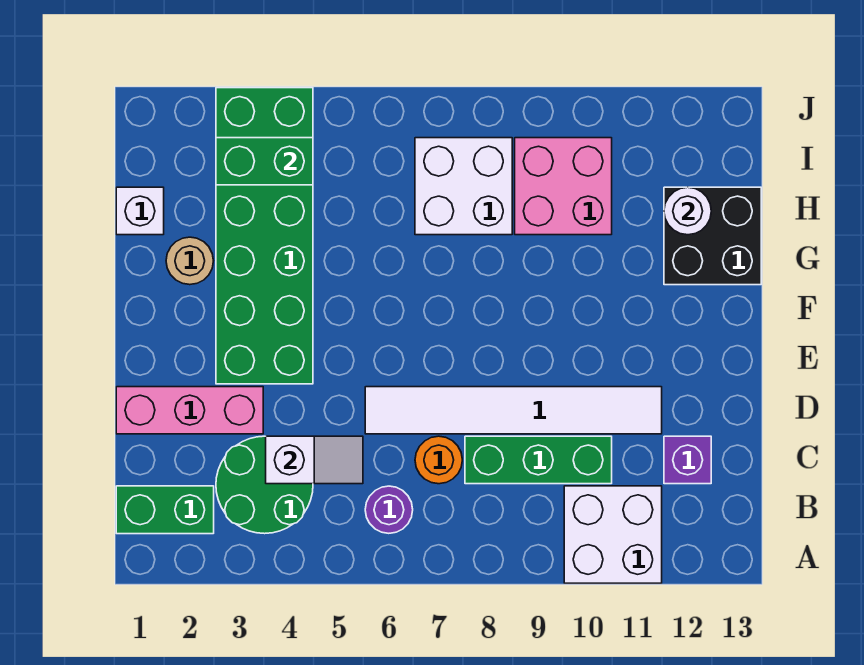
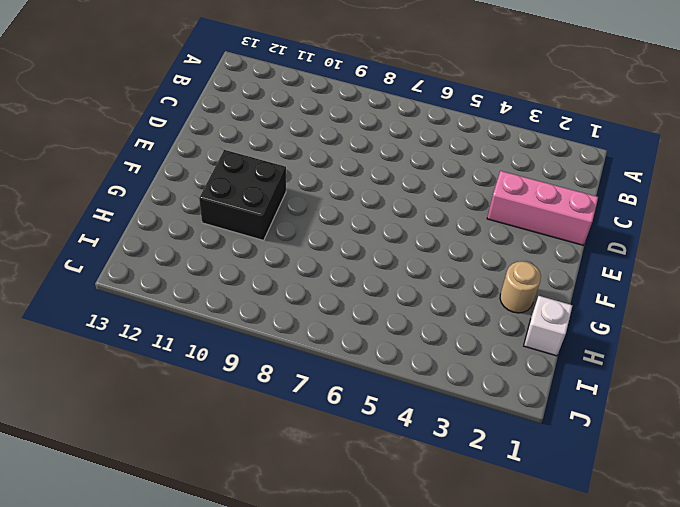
black brick F10:G11 level 1 -> black brick G12:H13 level 1
none -> white brick A10:B11 level 1
none -> green brick B1:B2 level 1
none -> green round brick B3:C4 level 1

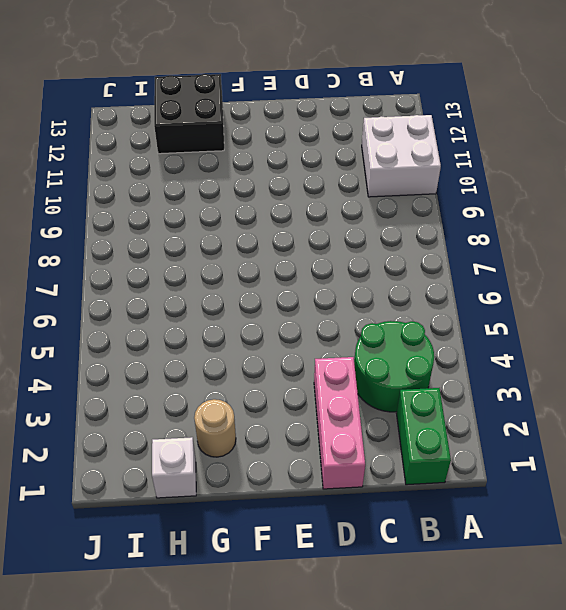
none -> purple round brick B6 level 1
none -> orange round brick C7 level 1
none -> green brick C8:C10 level 1

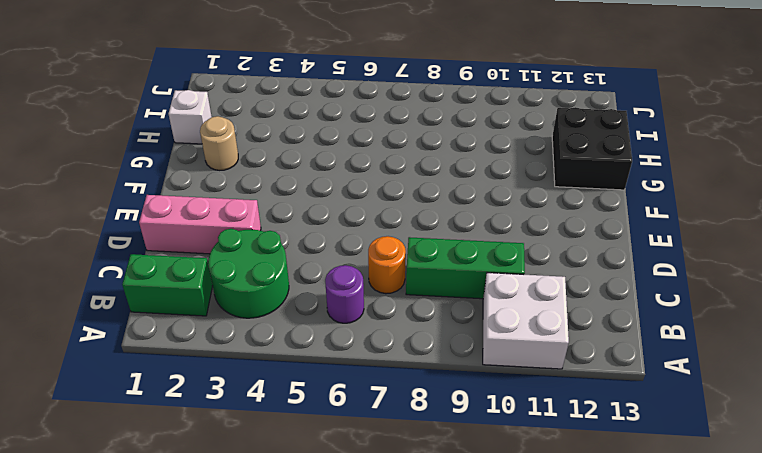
none -> purple brick C12 level 1
none -> white tile D6:D11 level 1
none -> green brick E3:J4 level 1

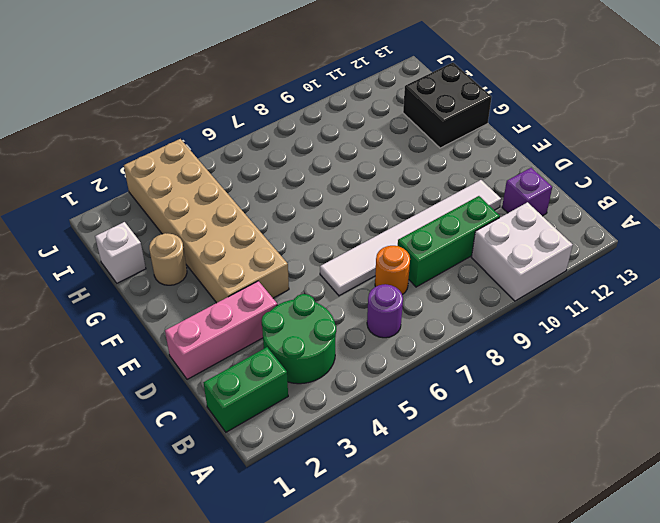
tan brick E3:J4 level 1 -> green brick E3:J4 level 1
none -> white brick H7:I8 level 1
none -> pink brick H9:I10 level 1
none -> white slope C4:C5 level 2 top 4

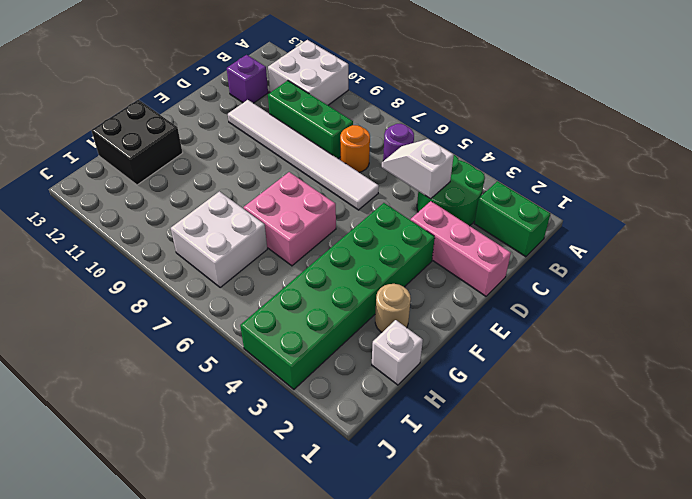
pink brick F6:G7 level 1 -> pink brick H9:I10 level 1
none -> white round brick H12 level 2
none -> green brick I3:I4 level 2

